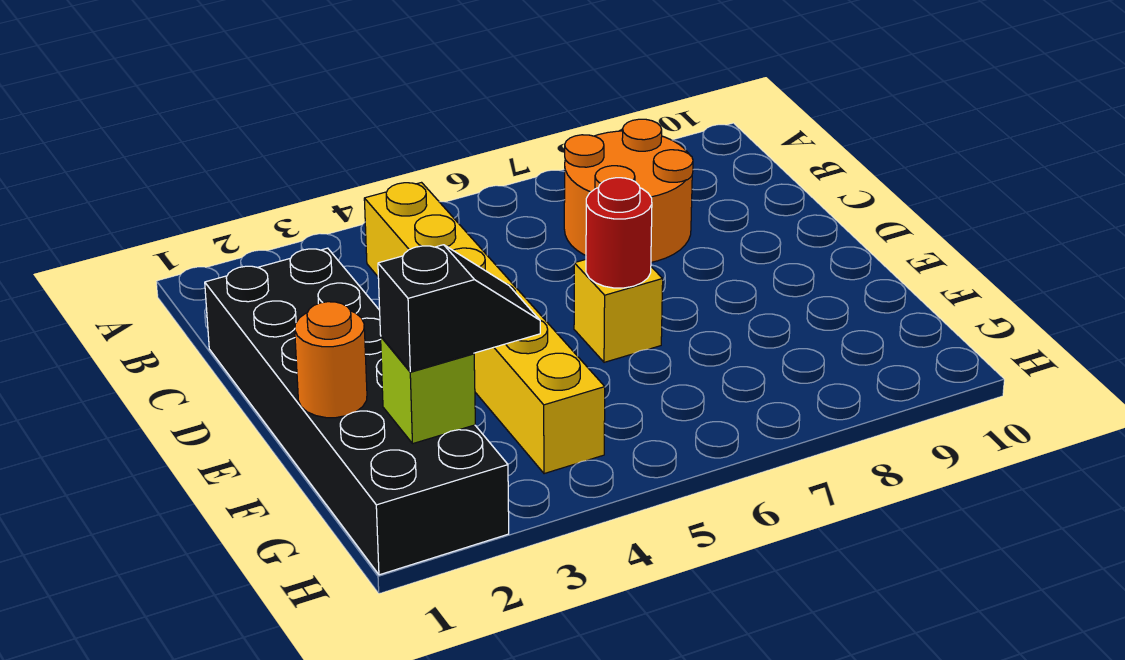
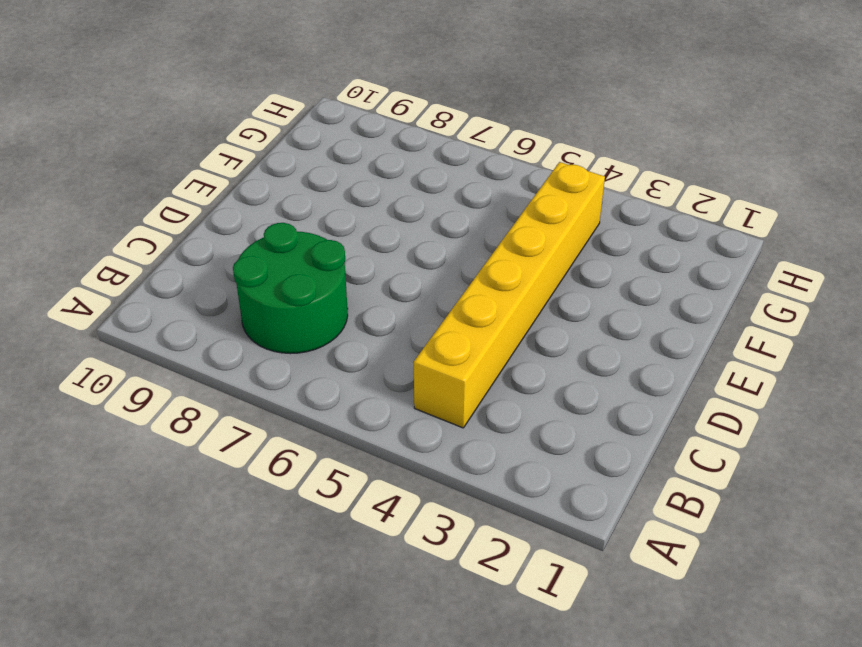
green round brick B7:C8 level 1 -> orange round brick B7:C8 level 1
none -> black brick C1:H2 level 1
none -> yellow brick E6 level 1

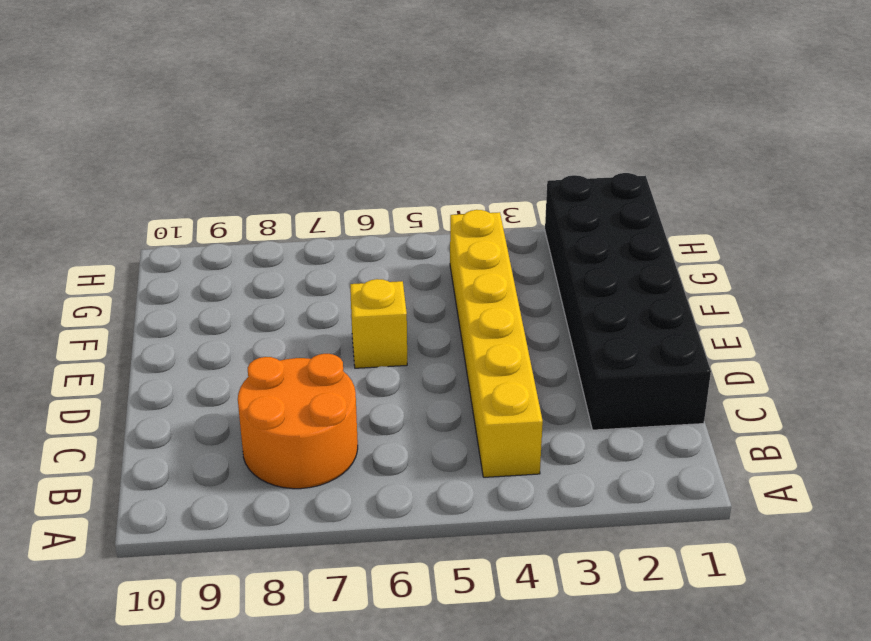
none -> red round brick E6 level 2
none -> orange round brick F1 level 2

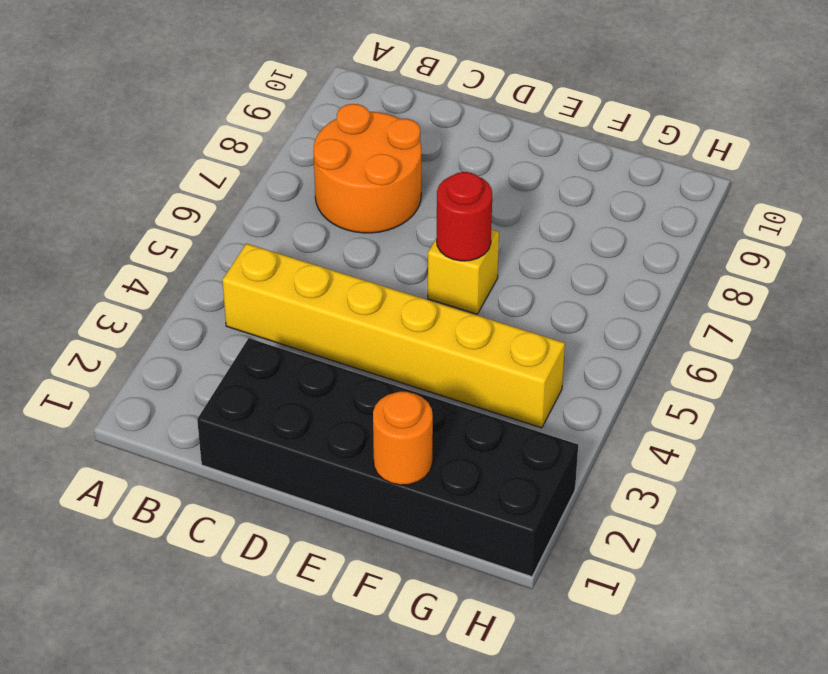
none -> lime brick G2 level 2
none -> black slope G2:G3 level 3 top 2

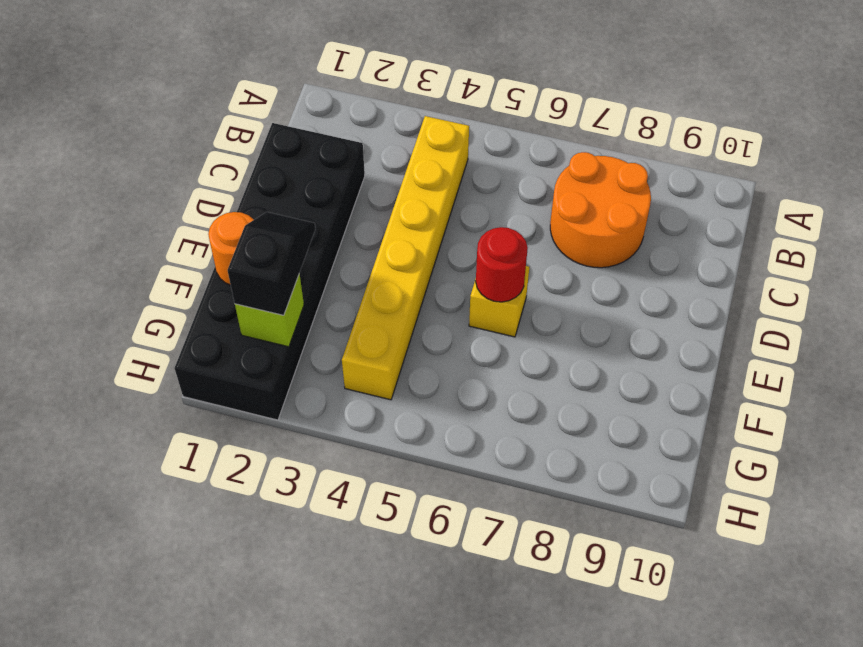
black slope F2:G2 level 3 top G -> black slope G2:G3 level 3 top 2

